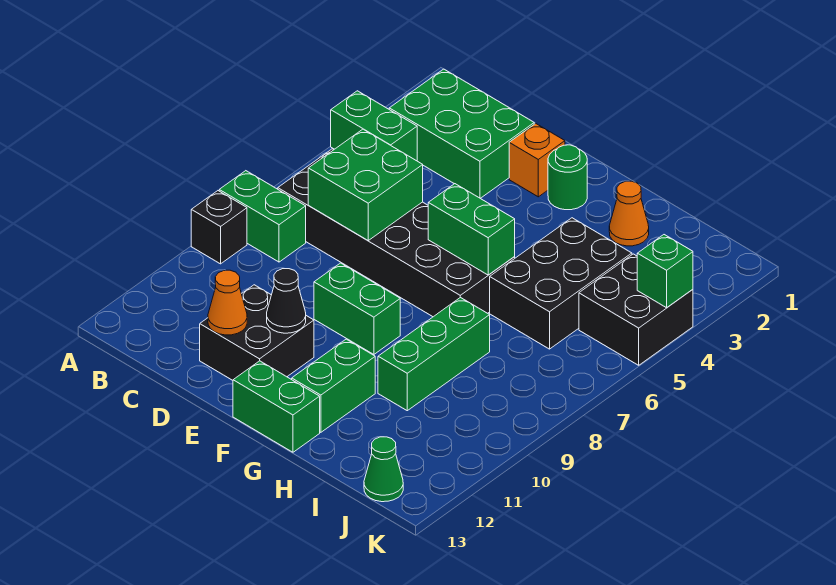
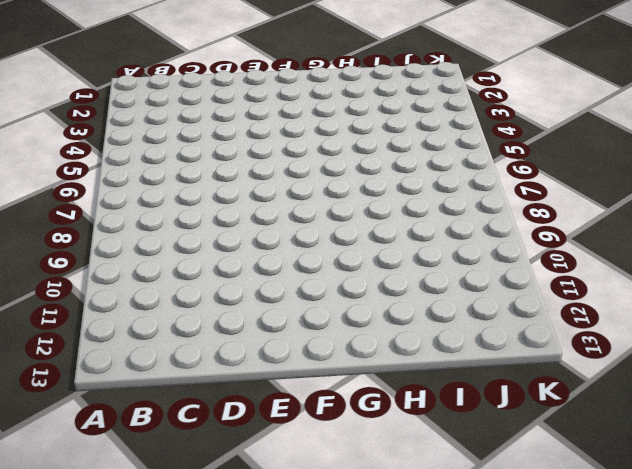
none -> green brick A4:B4 level 1
none -> green brick A8:B8 level 1
none -> black brick A9 level 1

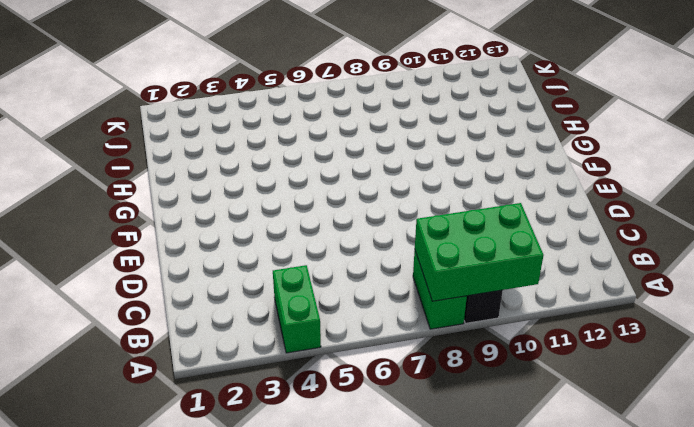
green brick A8:B10 level 2 -> green brick B2:D3 level 1
none -> black brick B6:G7 level 1
none -> black brick D11:E12 level 1
none -> orange brick E2 level 1

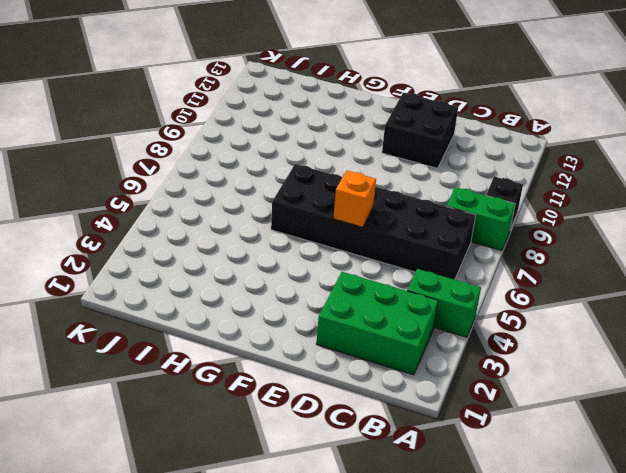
orange brick E6 level 2 -> orange brick E2 level 1
none -> green brick E9:F9 level 1
none -> green round brick F2 level 1
none -> green brick F13:G13 level 1

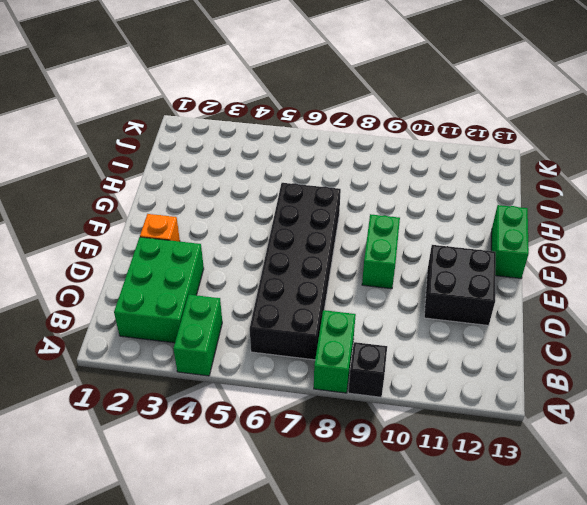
none -> green round brick F2 level 1
none -> green brick G11:G12 level 1
none -> orange cone H2 level 1

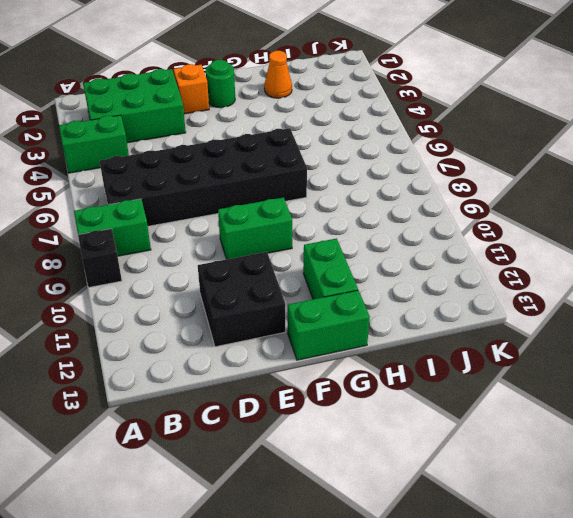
none -> black brick H4:I6 level 1
none -> green brick H8:H10 level 1
none -> black brick J4:K5 level 1

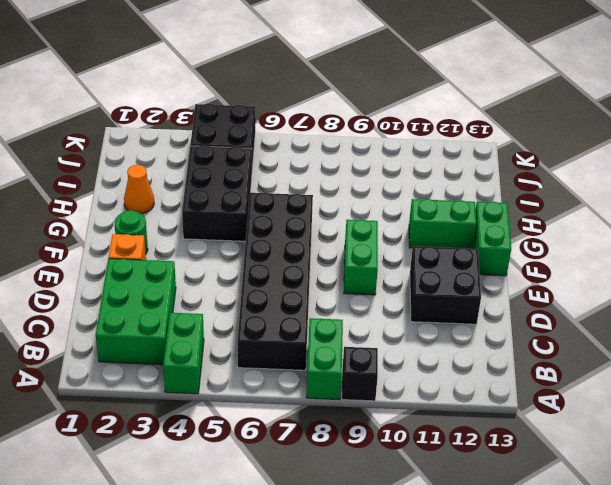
black brick G4:I5 level 1 -> black brick H4:I6 level 1
none -> green brick H8:H10 level 1
none -> green cone J13 level 1
none -> green brick C6:D7 level 2

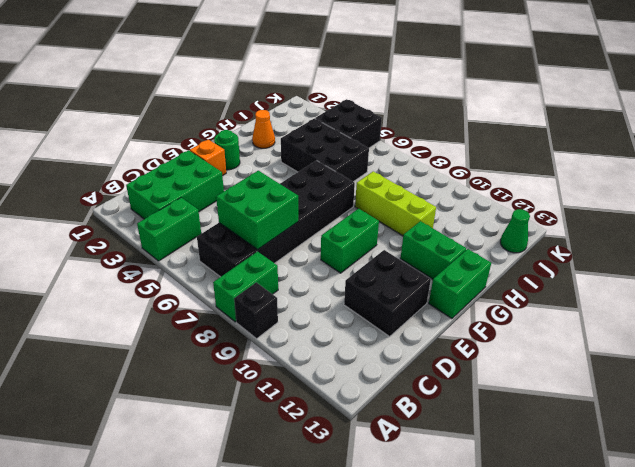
lime brick H8:H10 level 1 -> green brick H8:H10 level 1
none -> orange cone D12 level 2
none -> black cone E11 level 2
none -> green brick F6:G6 level 2

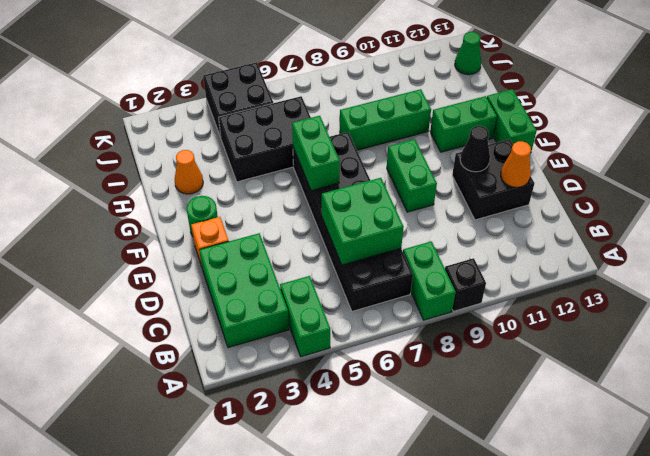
none -> green brick K4 level 2

